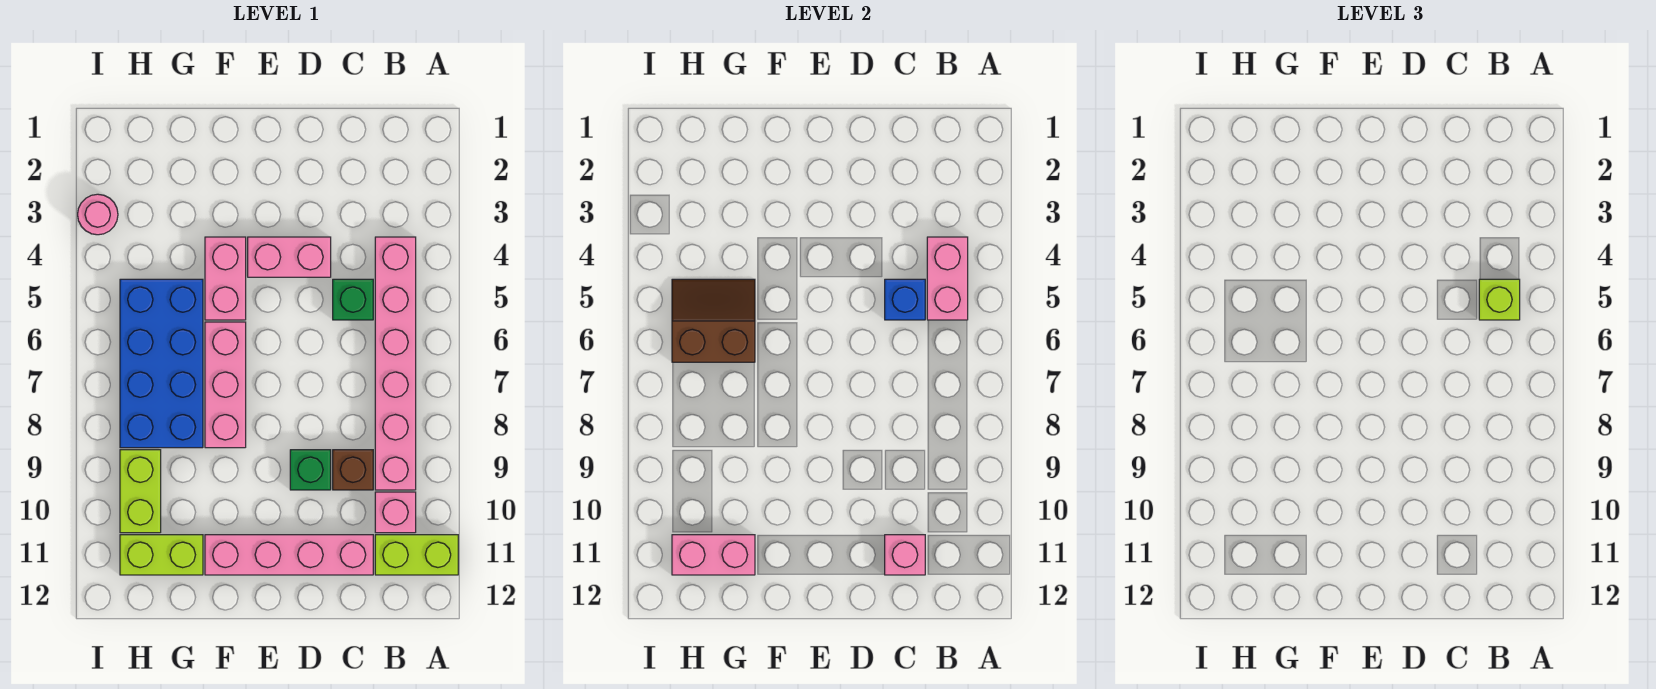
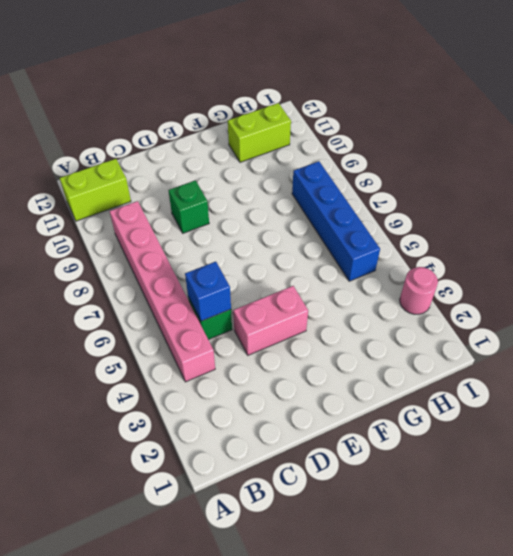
blue brick H5:H8 level 1 -> blue brick G5:H8 level 1
none -> pink brick B10 level 1
none -> brown brick C9 level 1
none -> pink brick C11:F11 level 1

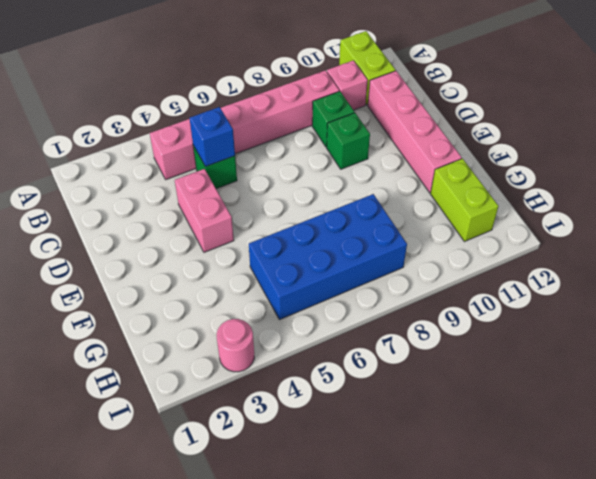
green brick C9 level 1 -> brown brick C9 level 1
none -> pink brick F4:F5 level 1
none -> pink brick F6:F8 level 1
none -> lime brick H9:H10 level 1

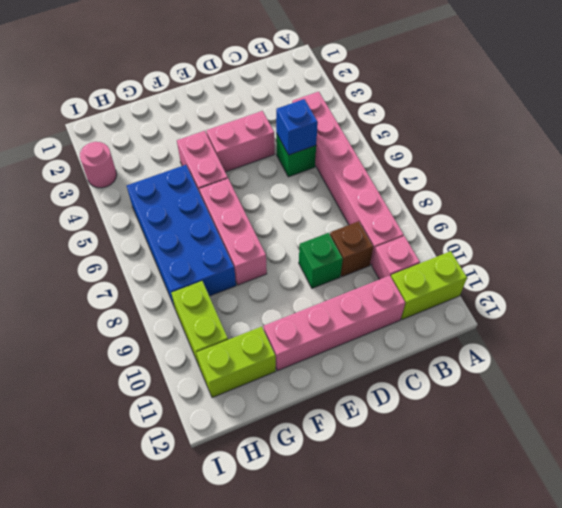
none -> pink brick B4:B5 level 2
none -> pink brick C11 level 2
none -> brown slope G5:H6 level 2 top 6

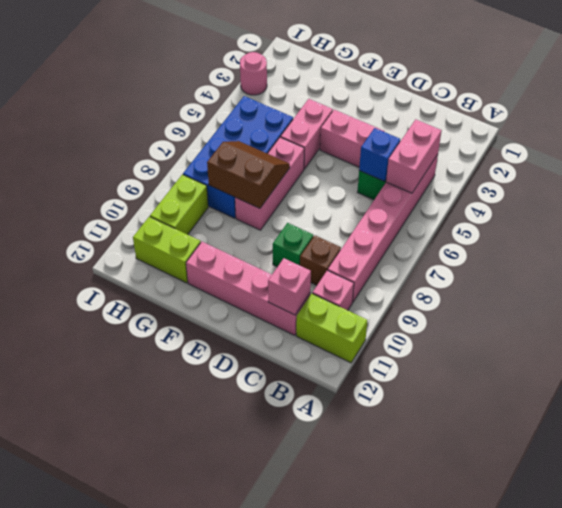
brown slope F7:G8 level 2 top 8 -> brown slope G5:H6 level 2 top 6
none -> pink brick G11:H11 level 2
none -> lime brick B5 level 3

